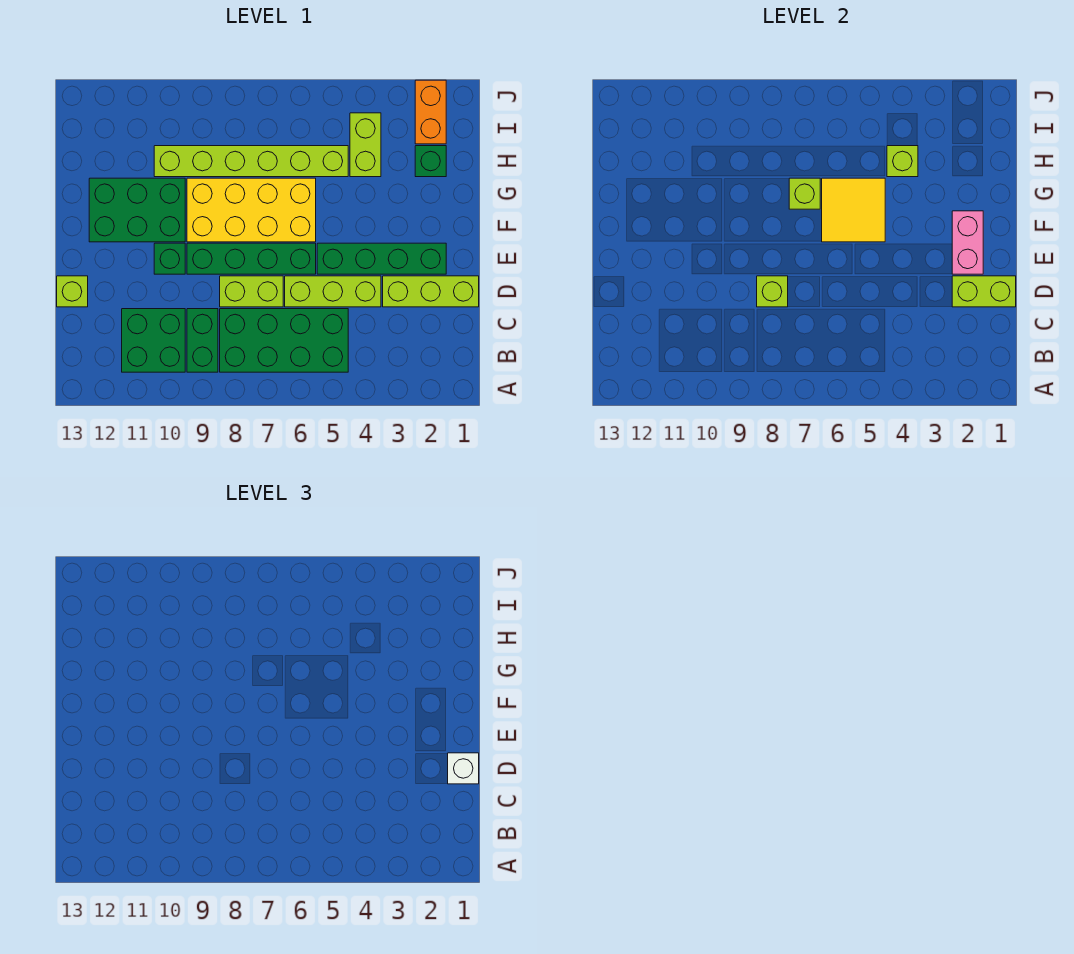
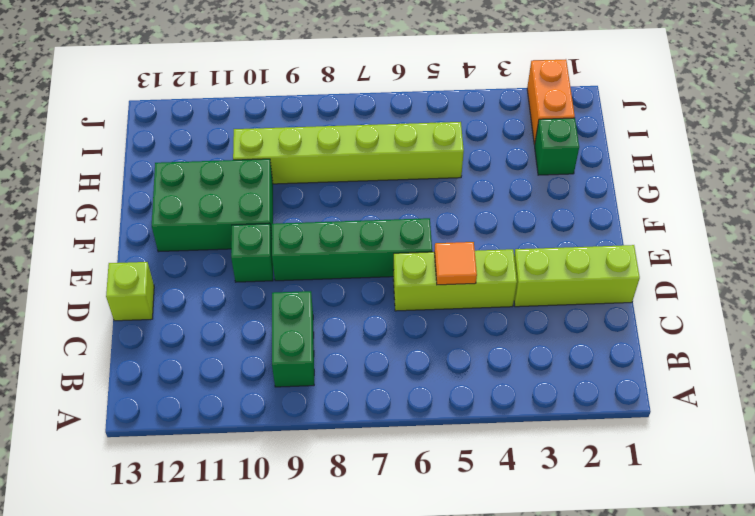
orange tile D5 level 2 -> none
none -> green brick B5:C8 level 1
none -> green brick B10:C11 level 1
none -> lime brick D7:D8 level 1

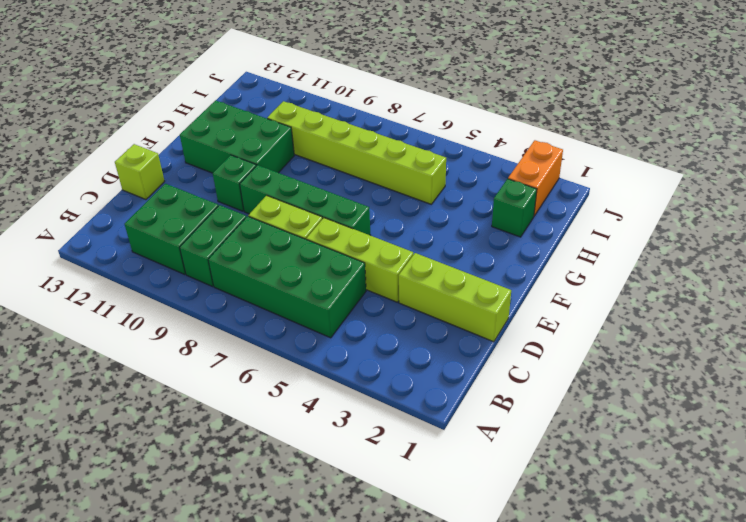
none -> green brick E2:E5 level 1
none -> yellow brick F6:G9 level 1
none -> lime brick H4:I4 level 1

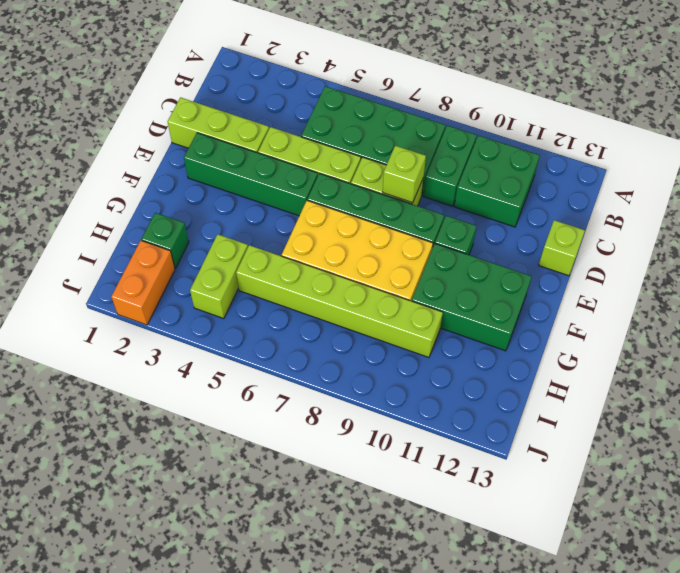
none -> lime brick D1:D2 level 2
none -> pink brick E2:F2 level 2
none -> yellow tile F5:G6 level 2

